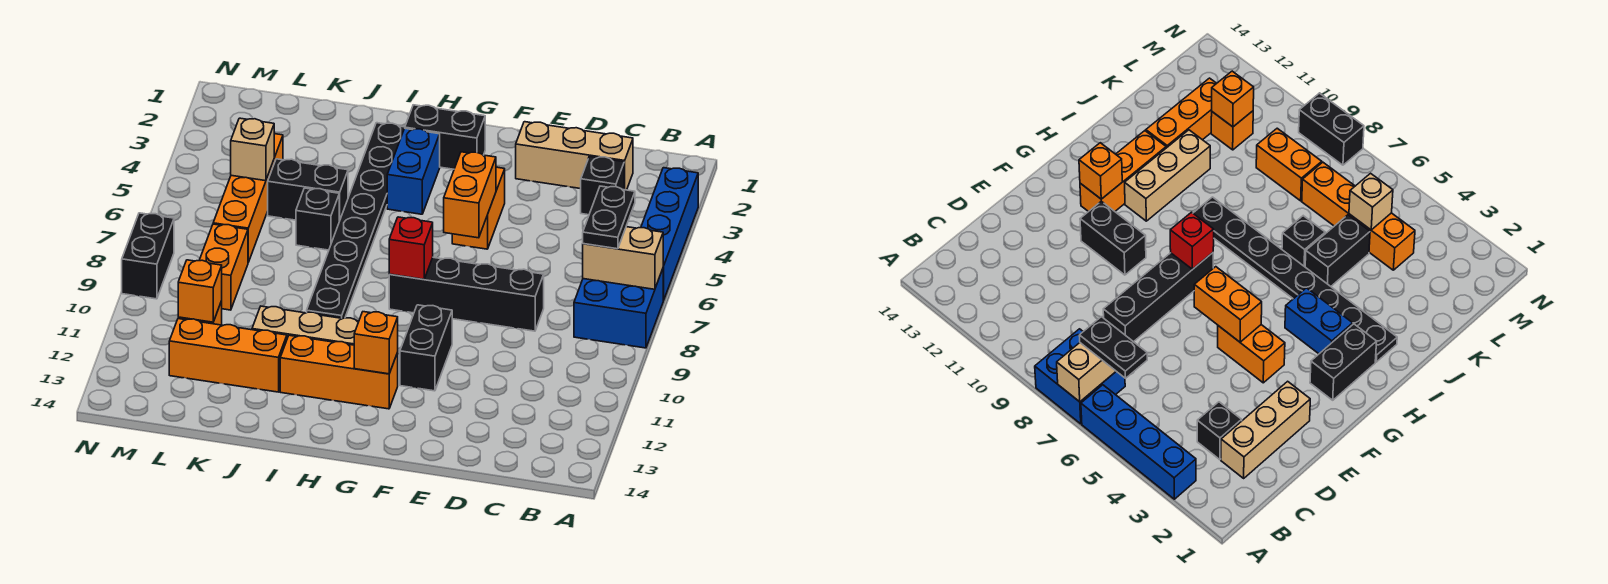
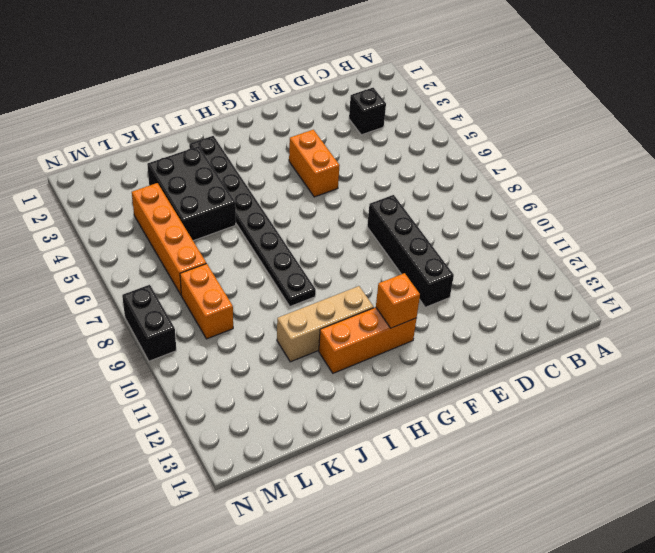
black brick E8:E11 level 1 -> black brick D8:G8 level 1
black brick J3:K5 level 1 -> black brick J5:K5 level 1
none -> blue brick A3:A6 level 1
none -> blue brick A7:B8 level 1
none -> tan brick C2:E2 level 1

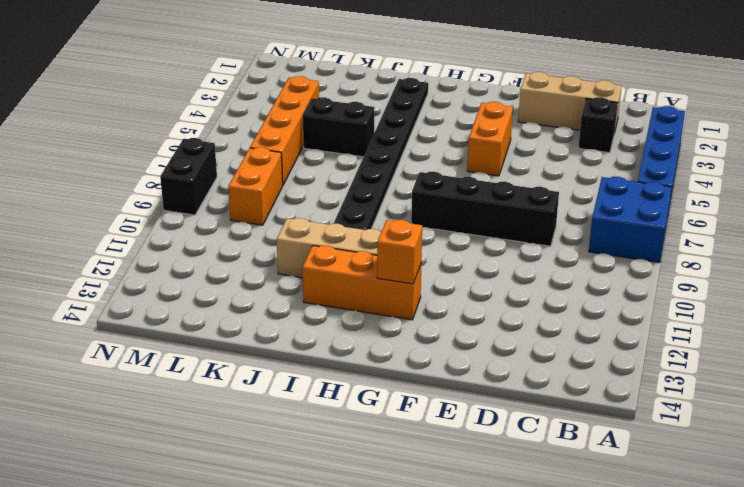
none -> black brick F10:F11 level 1
none -> black brick G2:H2 level 1
none -> blue brick H3:H4 level 1

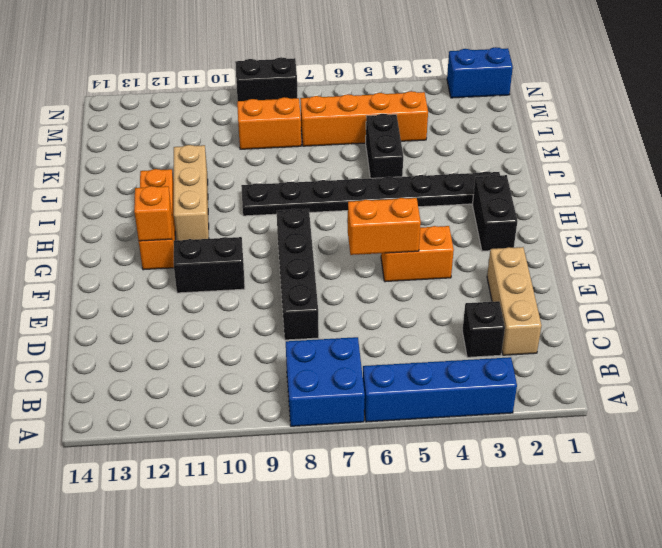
blue brick N1:N2 level 1 -> blue brick H3:H4 level 1
none -> black brick J6 level 1
none -> orange brick J12:L12 level 1
none -> orange brick L11 level 1

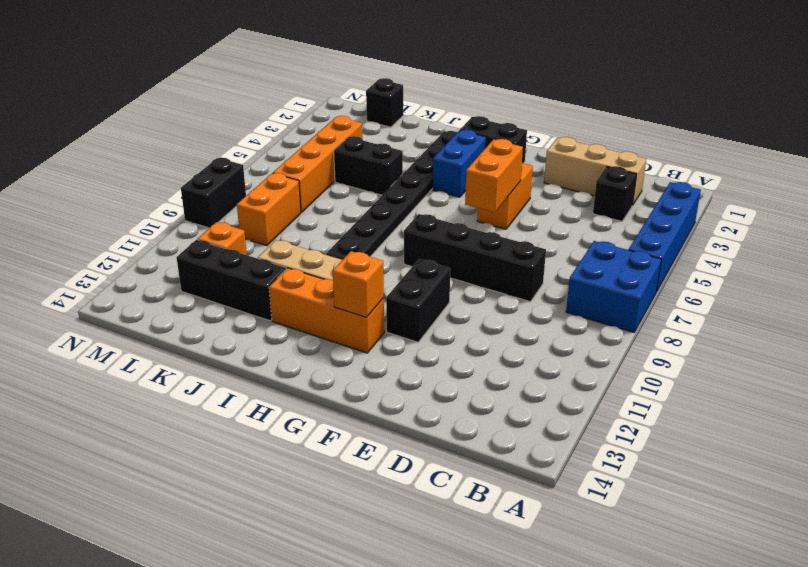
black brick J12:L12 level 1 -> orange brick J12:L12 level 1
black brick L1 level 1 -> black brick J6 level 1
none -> tan brick A7:B7 level 2
none -> red brick G8 level 2
none -> tan brick L5 level 2

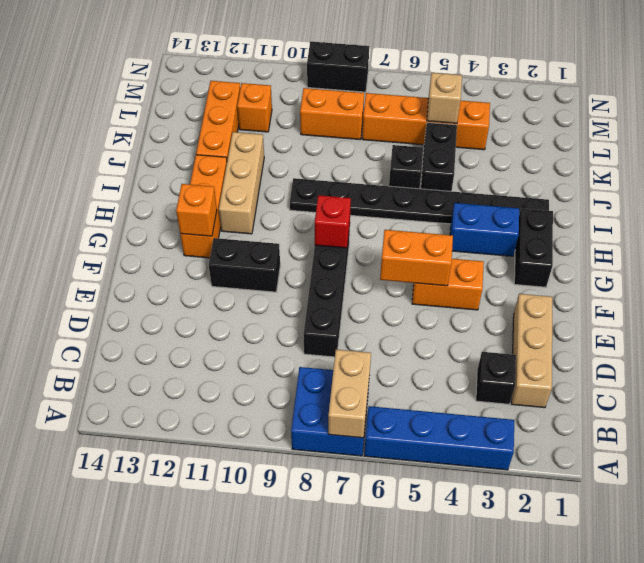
none -> orange brick L11 level 2
none -> black plate B6:B7 level 3

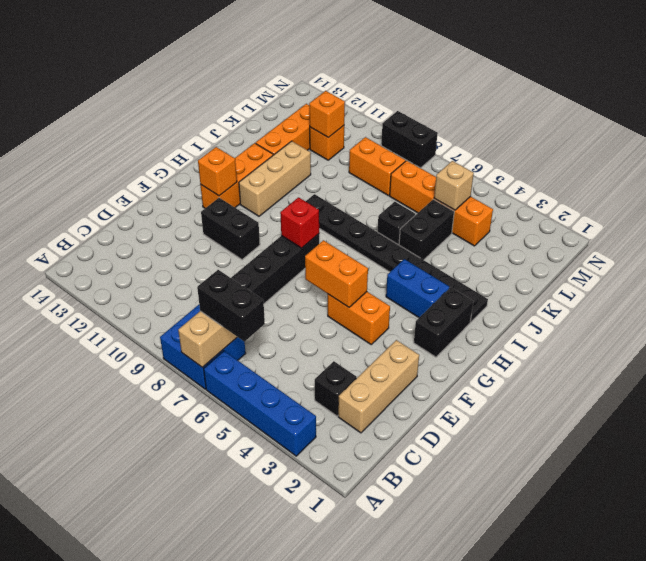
black brick B6:B7 level 3 -> black plate B6:B7 level 3

